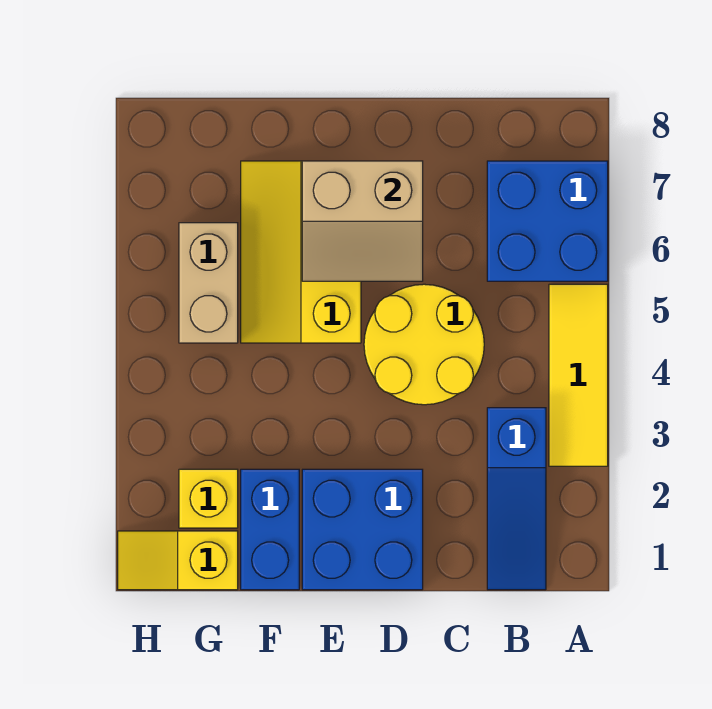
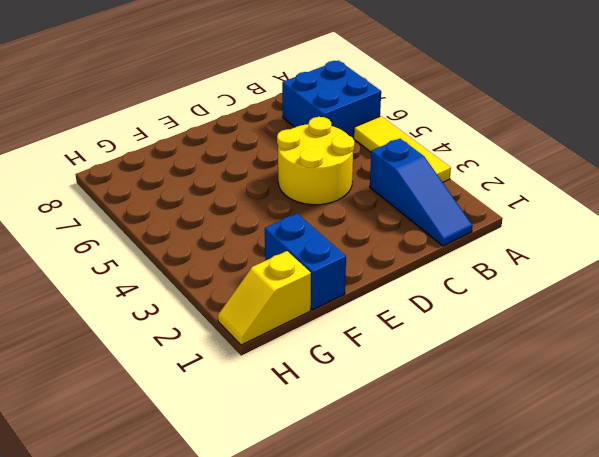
none -> blue brick D1:E2 level 1
none -> yellow slope E5:F7 level 1 top E

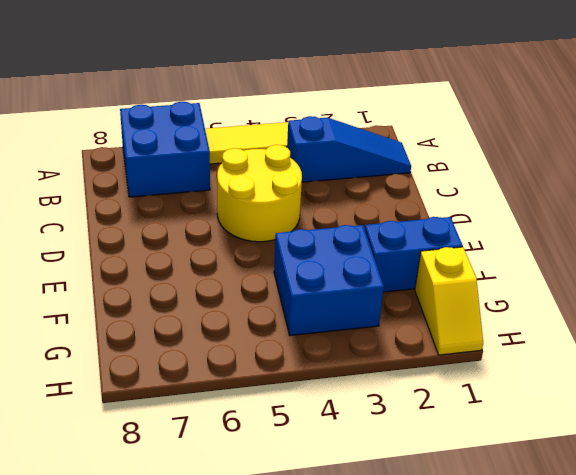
blue brick F3:G4 level 1 -> blue brick D1:E2 level 1
none -> yellow slope E5:F7 level 1 top E
none -> yellow brick G2 level 1

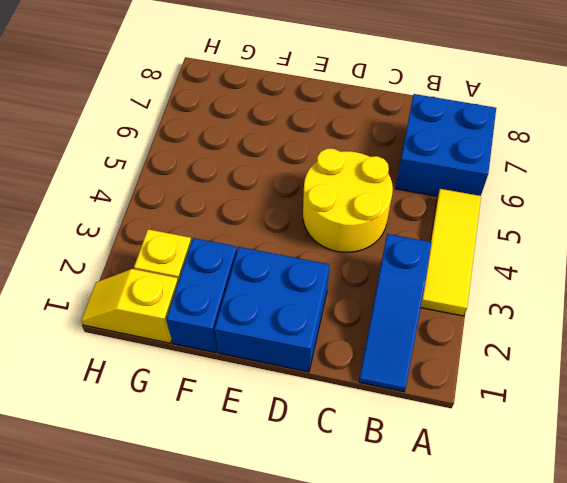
none -> yellow slope E5:F7 level 1 top E
none -> tan brick G5:G6 level 1

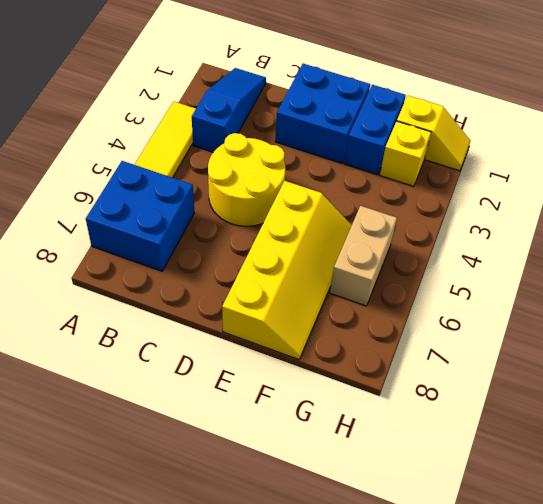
yellow slope E5:F8 level 1 top E -> yellow slope E5:F7 level 1 top E
none -> tan slope D6:E7 level 2 top 7

